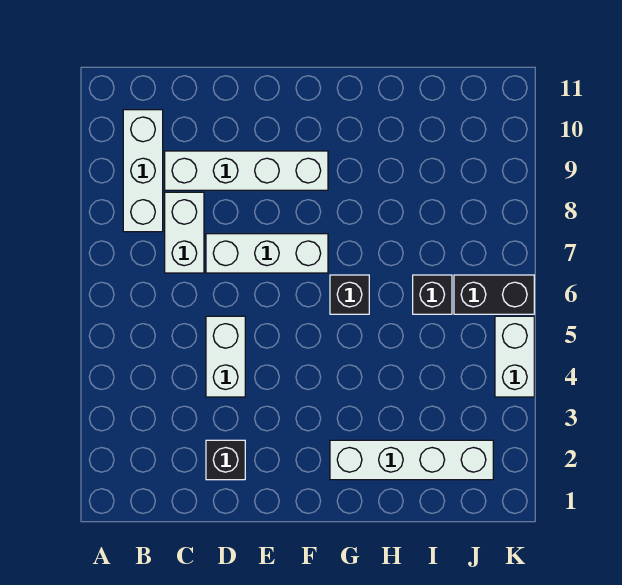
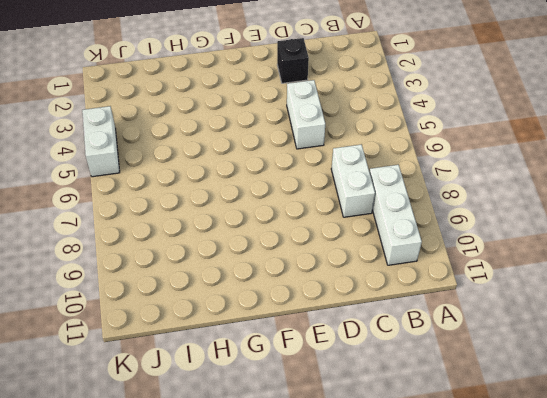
none -> white brick C9:F9 level 1
none -> white brick D7:F7 level 1

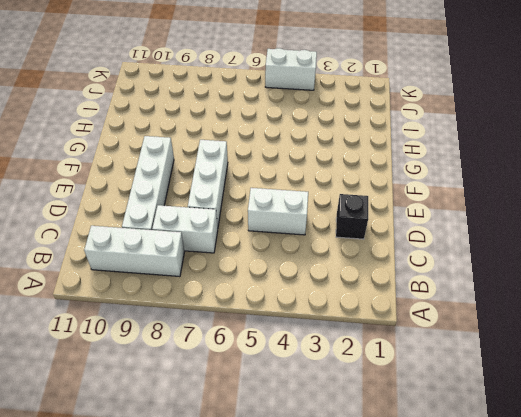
none -> white brick G2:J2 level 1
none -> black brick G6 level 1

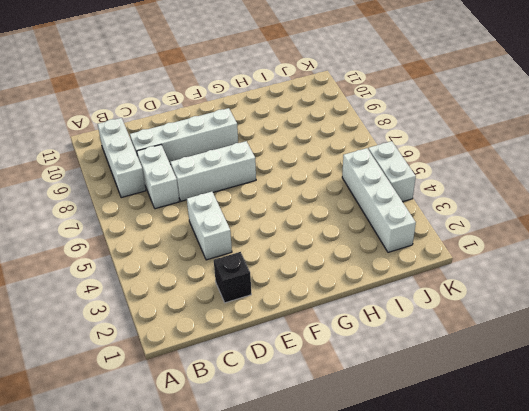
white brick J2:J5 level 1 -> white brick G2:J2 level 1
none -> black brick G6 level 1
none -> black brick I6 level 1

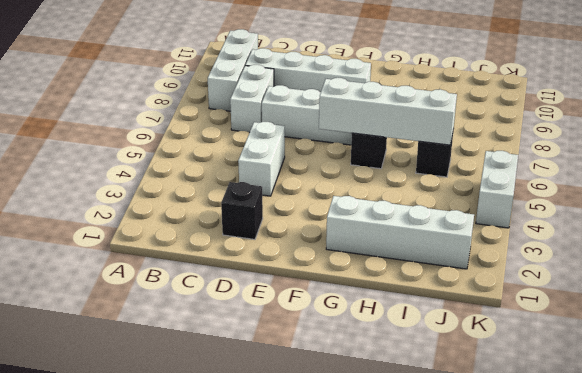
white brick F6:I6 level 2 -> none
none -> black brick J6:K6 level 1

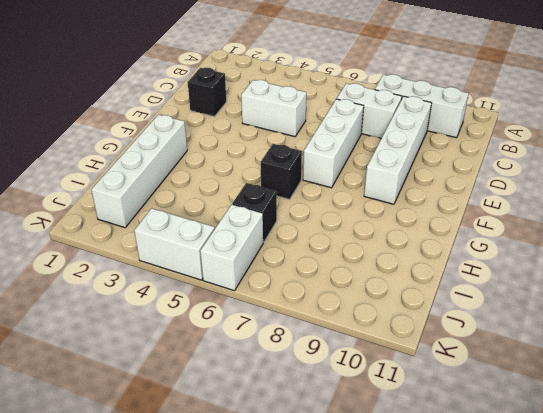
white brick J6:K6 level 1 -> black brick J6:K6 level 1

